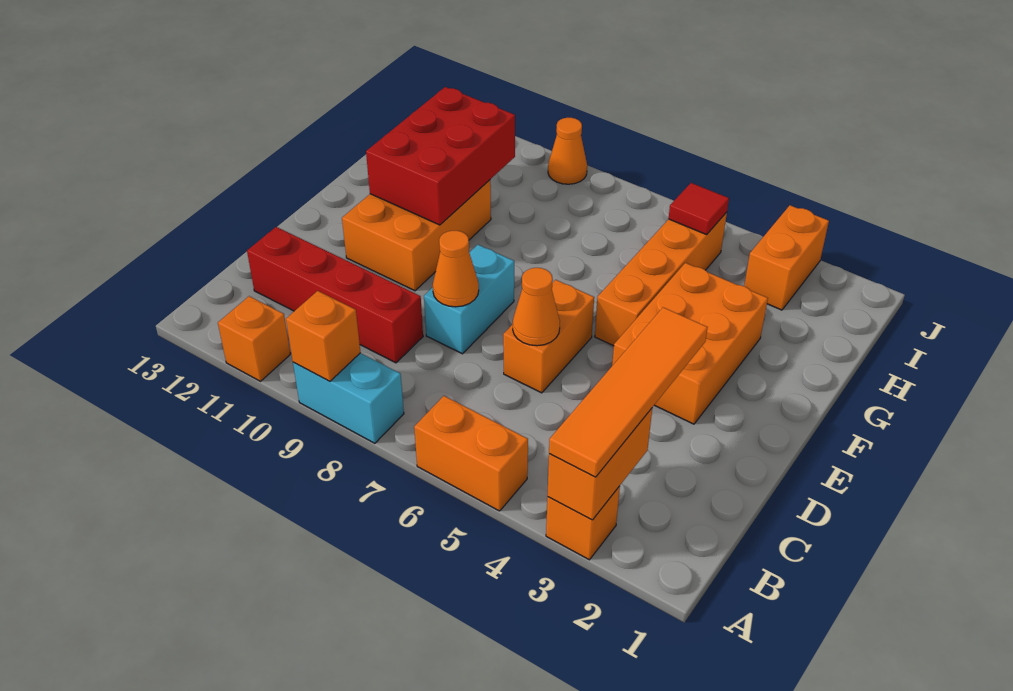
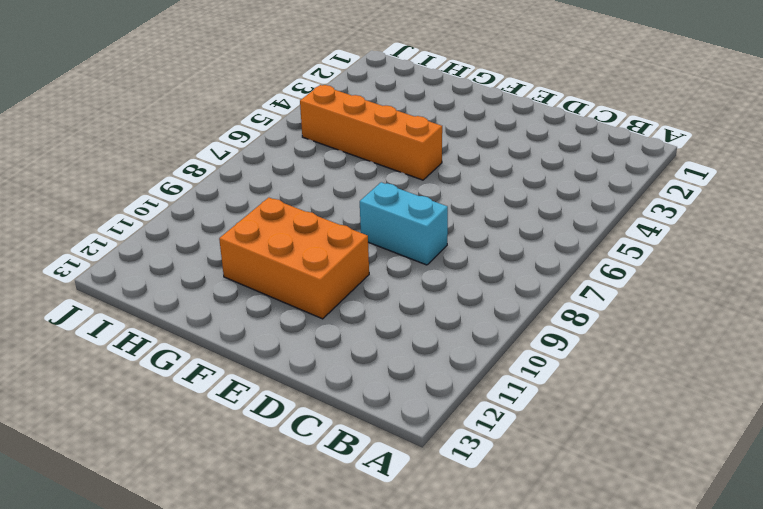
none -> orange brick A3 level 1
none -> orange brick A5:A6 level 1
none -> cyan brick A8:A9 level 1

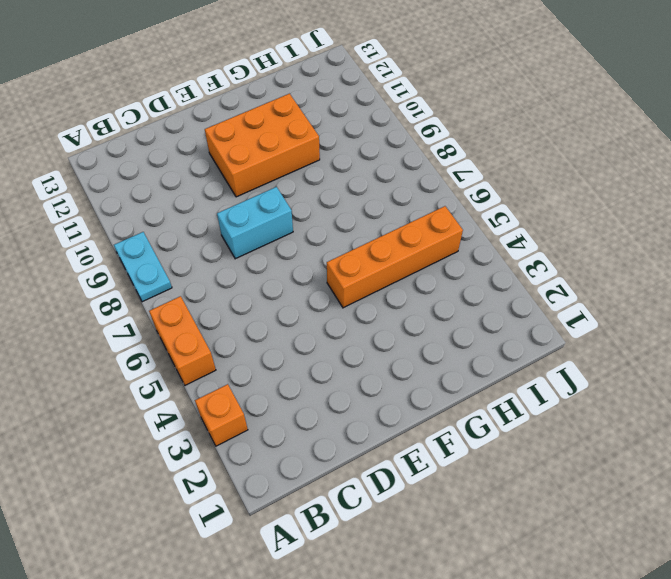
cyan plate A8:A9 level 1 -> cyan brick A8:A9 level 1
none -> orange brick A11 level 1
none -> red brick C9:C12 level 1
none -> orange brick D6:E6 level 1

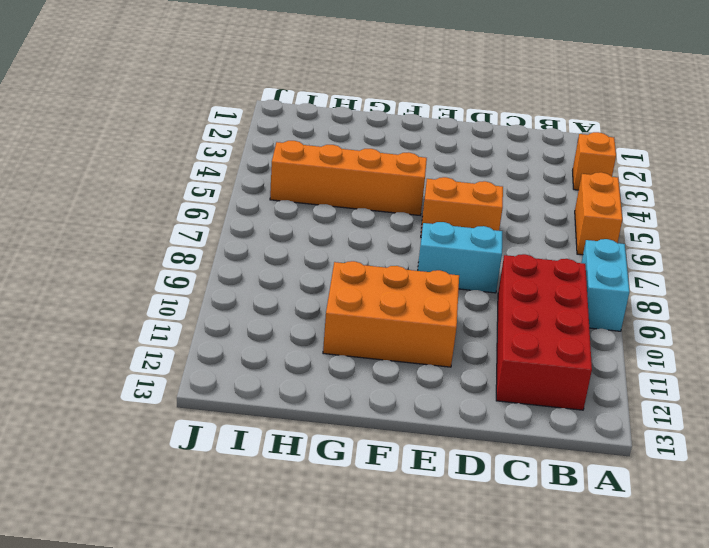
red brick B9:C12 level 1 -> red brick C9:C12 level 1
none -> orange brick A11 level 1
none -> orange brick E3:G4 level 1
none -> orange brick I3:J3 level 1

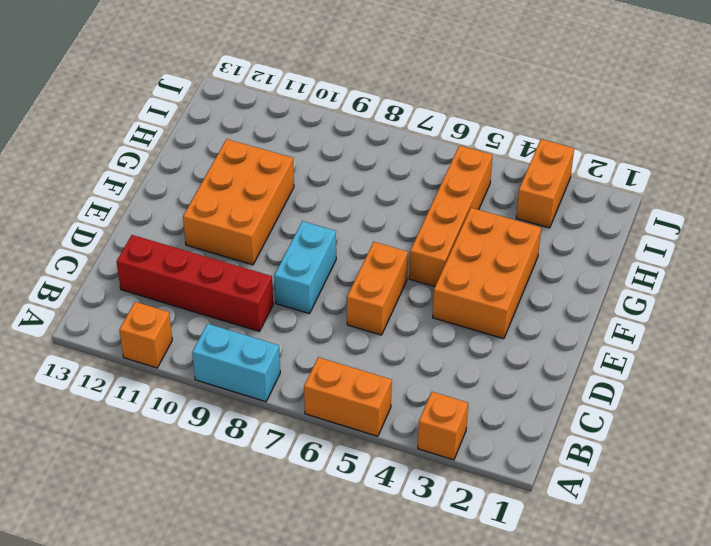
none -> orange cone J9 level 1
none -> orange brick A3:B3 level 2
none -> orange brick A9 level 2

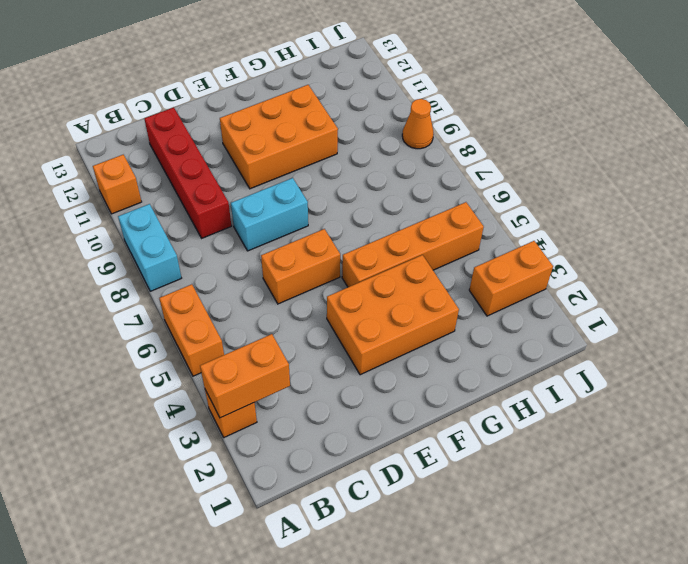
none -> orange brick A9 level 2
none -> orange cone D6 level 2
none -> orange cone D8 level 2

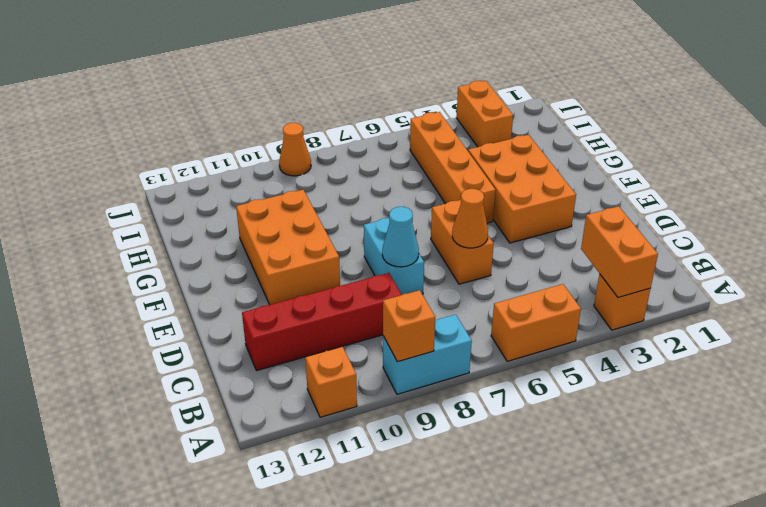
cyan cone D8 level 2 -> orange cone D8 level 2
none -> red brick F10:H11 level 2
none -> red tile I5 level 2
none -> orange tile A3:D3 level 3

